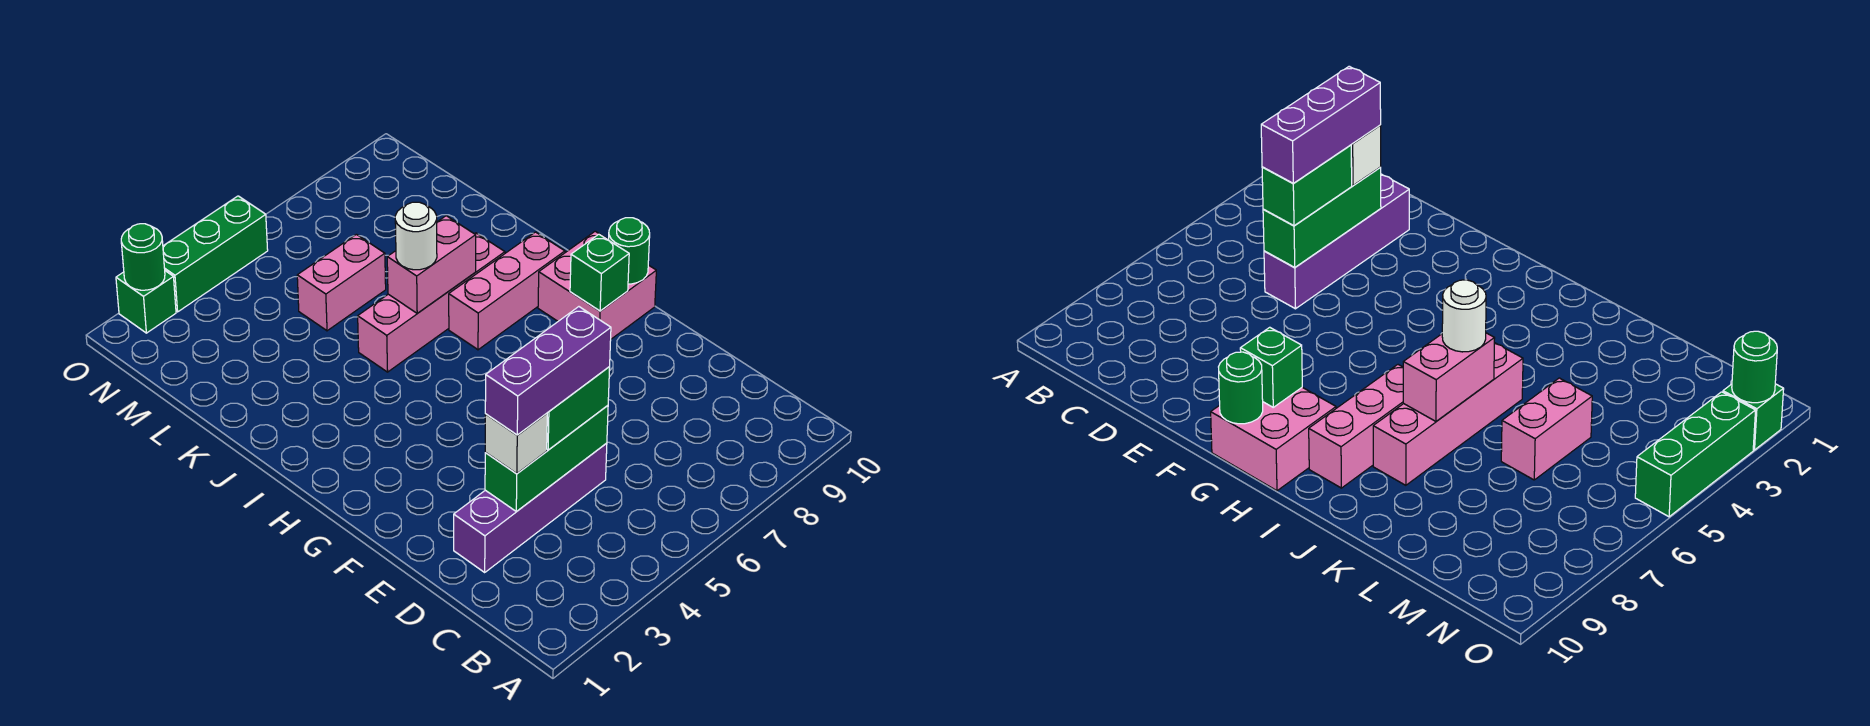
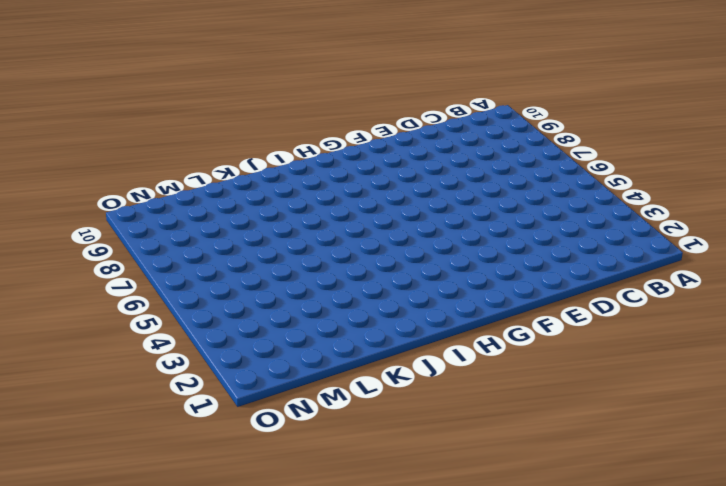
none -> purple brick D2:D5 level 1
none -> pink brick G9:H10 level 1
none -> pink brick I7:I9 level 1

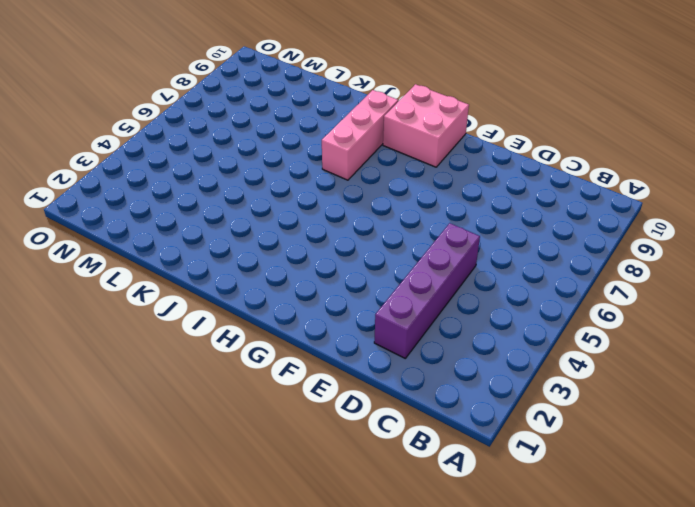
none -> pink brick J5:J8 level 1
none -> pink brick L5:L6 level 1
none -> green brick O2 level 1

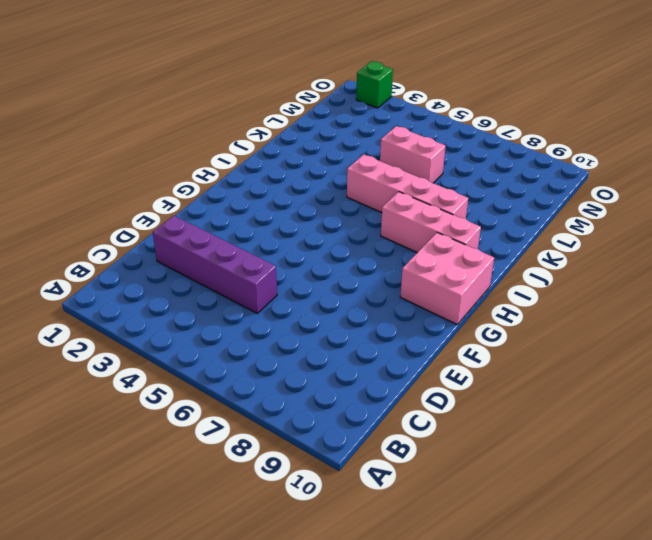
none -> green brick O3:O5 level 1
none -> green brick D3:D5 level 2
none -> green brick G9 level 2

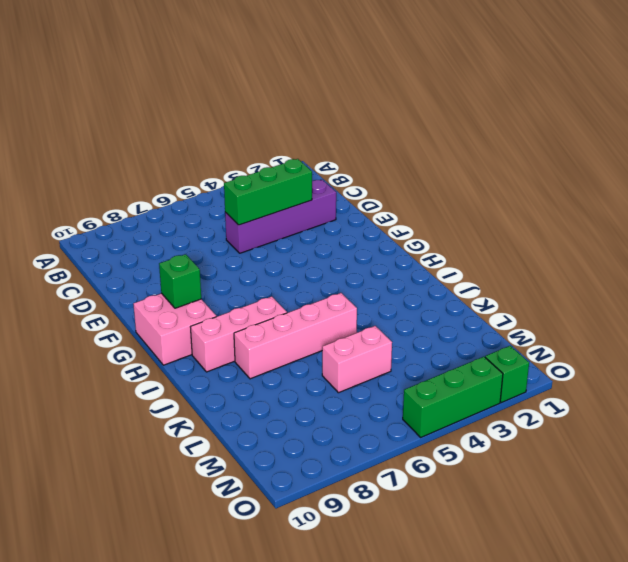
none -> green round brick G10 level 2
none -> pink brick J6:J7 level 2
none -> green round brick O2 level 2

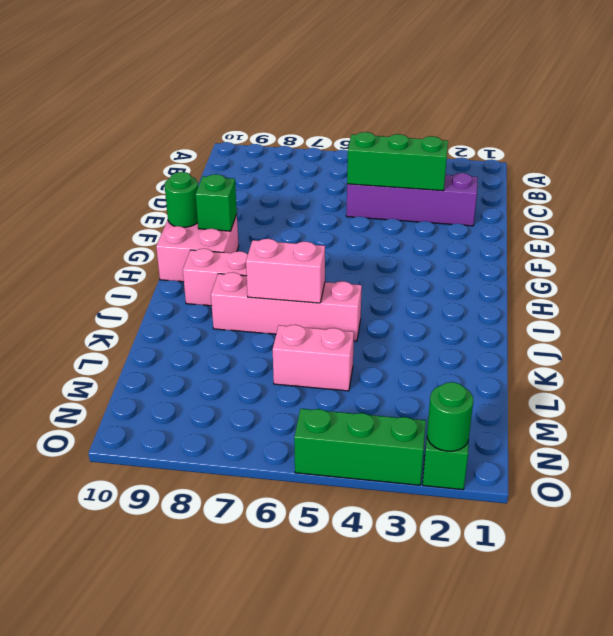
none -> white brick D3 level 3
none -> green brick D4:D5 level 3
none -> white round brick J6 level 3

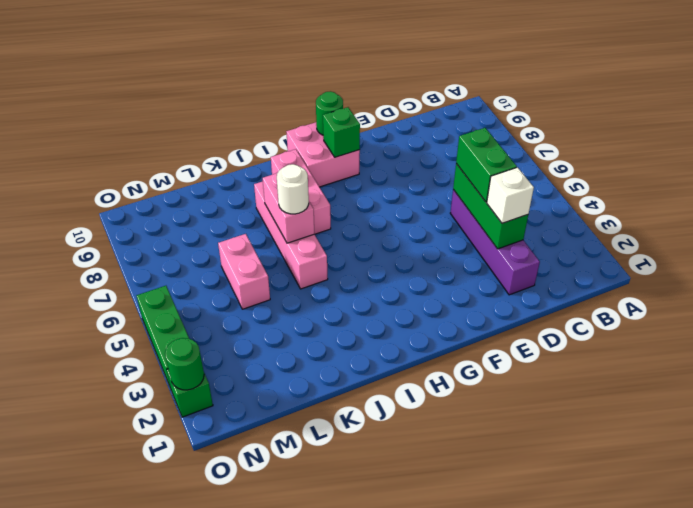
none -> purple brick D3:D5 level 4

